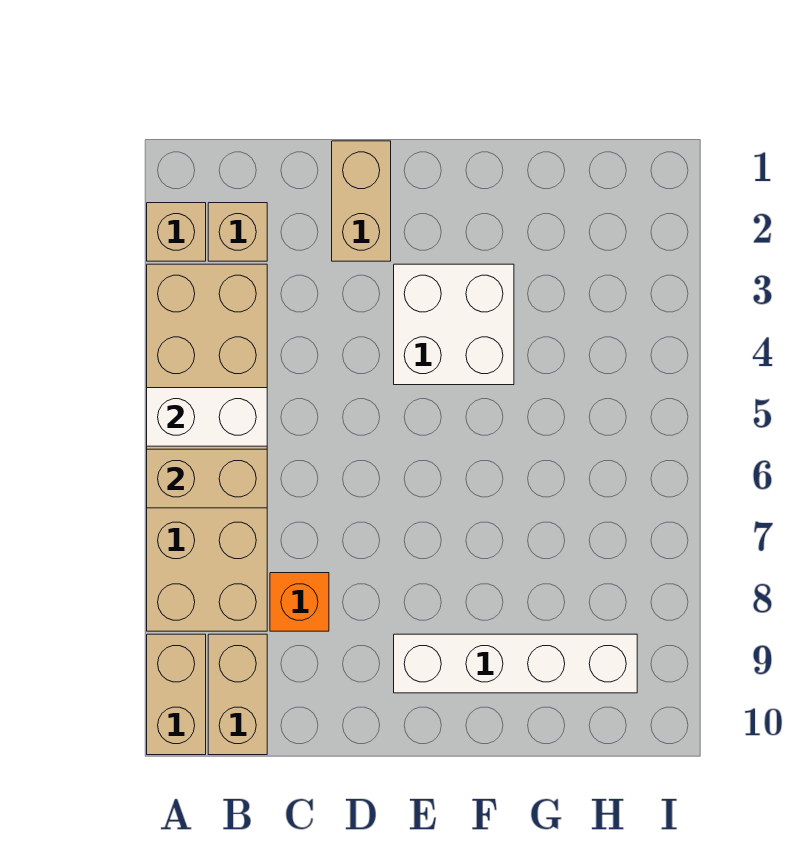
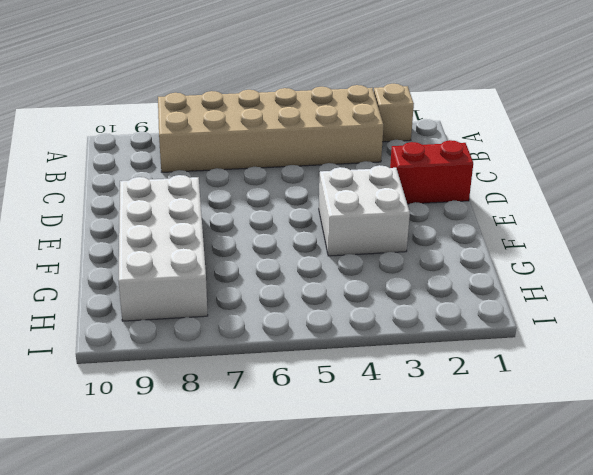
red brick D1:D2 level 1 -> tan brick D1:D2 level 1
white brick E8:H9 level 1 -> white brick E9:H9 level 1
none -> tan brick A9:A10 level 1
none -> tan brick B2 level 1

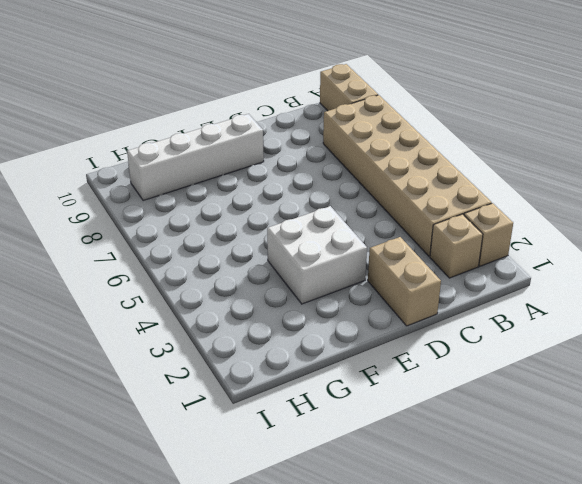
none -> tan brick B9:B10 level 1
none -> orange brick C8 level 1

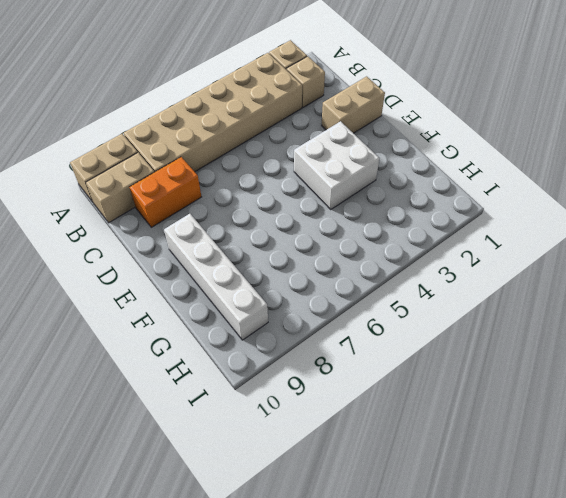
orange brick C8:C9 level 1 -> orange brick C8 level 1
none -> white brick A5:B5 level 2
none -> tan brick A6:B6 level 2

